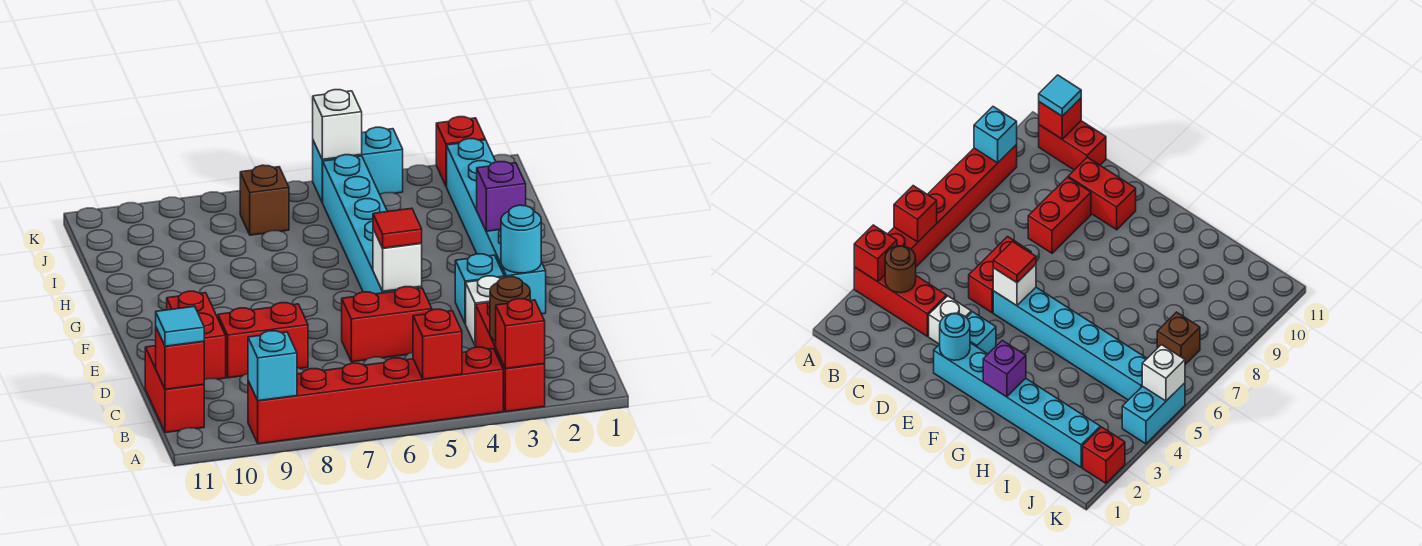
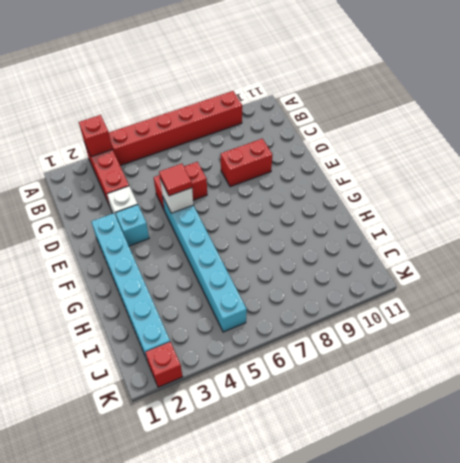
none -> red brick B11:C11 level 1
none -> red brick D10:E10 level 1
none -> brown brick J7 level 1

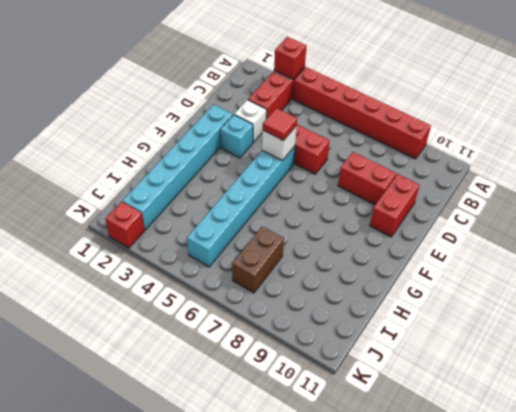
brown brick I7:J7 level 1 -> brown brick J7 level 1
none -> red brick B11:C11 level 1
none -> cyan brick K4:K5 level 1
none -> red brick A5 level 2

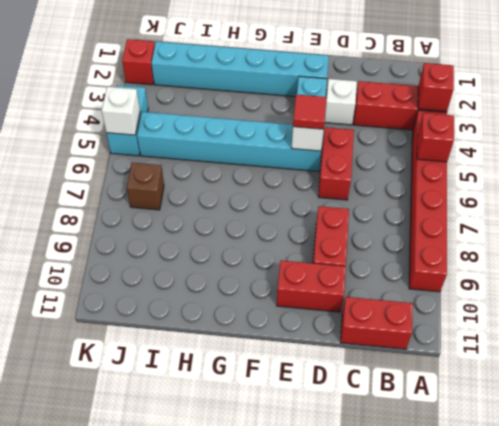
none -> cyan brick A9 level 2
none -> brown round brick B3 level 2
none -> red brick B11 level 2

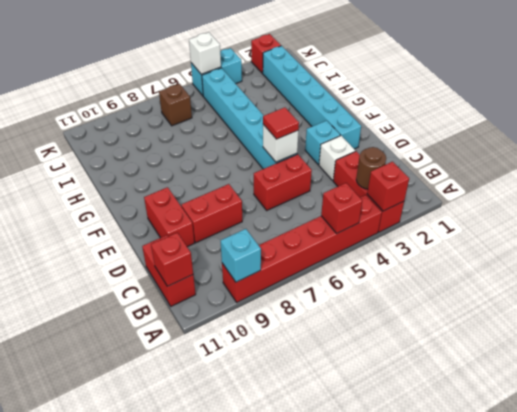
none -> cyan round brick E2 level 2
none -> purple brick G2 level 2
none -> cyan tile B11 level 3

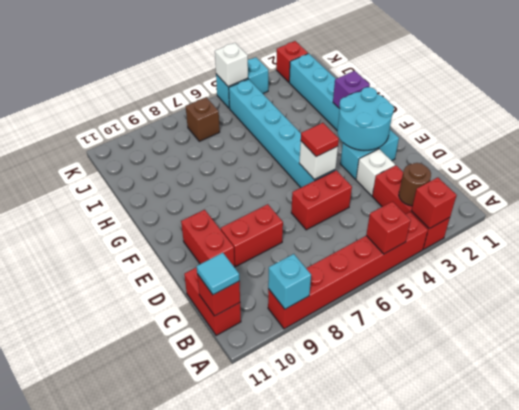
cyan round brick E2:F3 level 2 -> cyan round brick E2 level 2

